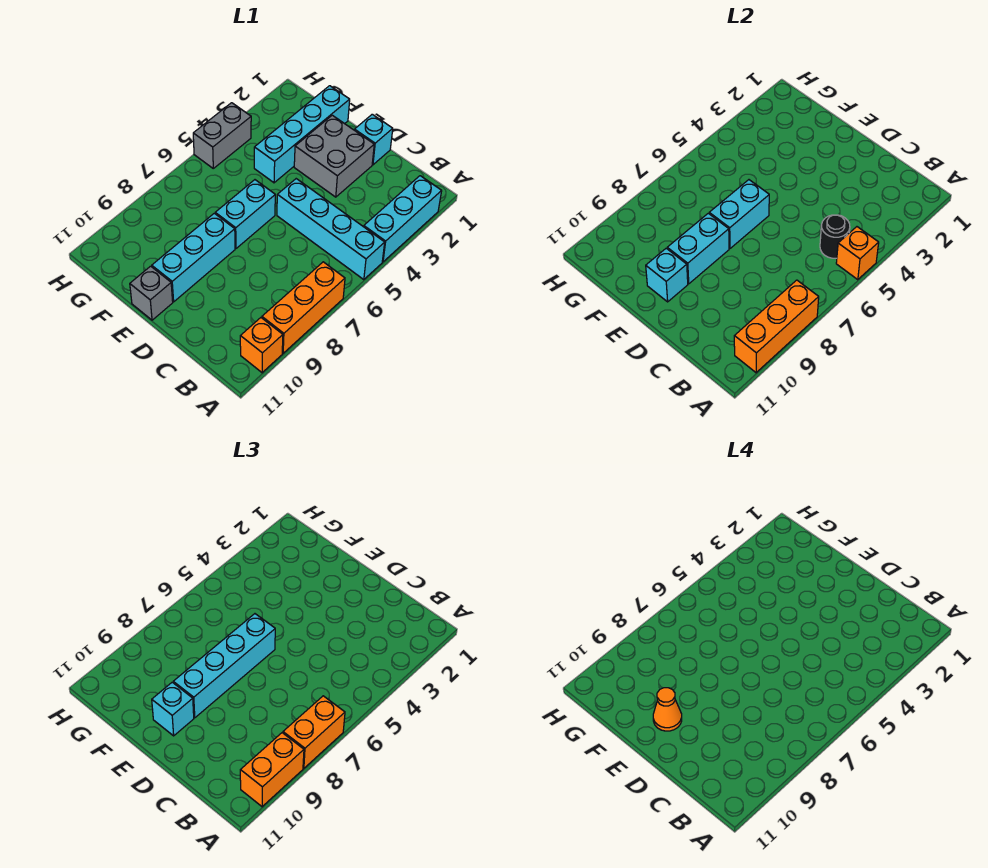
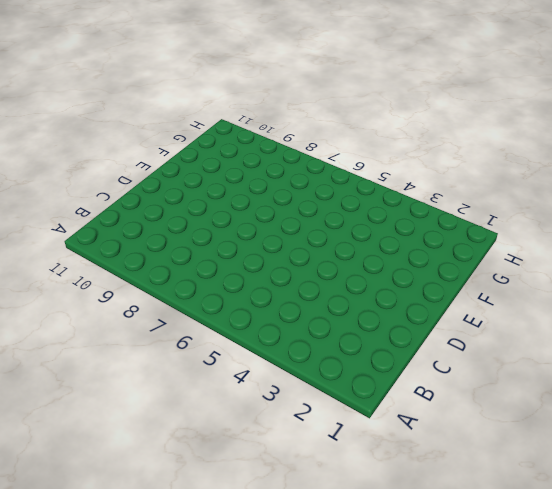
none -> cyan brick A2:A4 level 1
none -> cyan brick A5:D5 level 1
none -> orange brick A7:A9 level 1

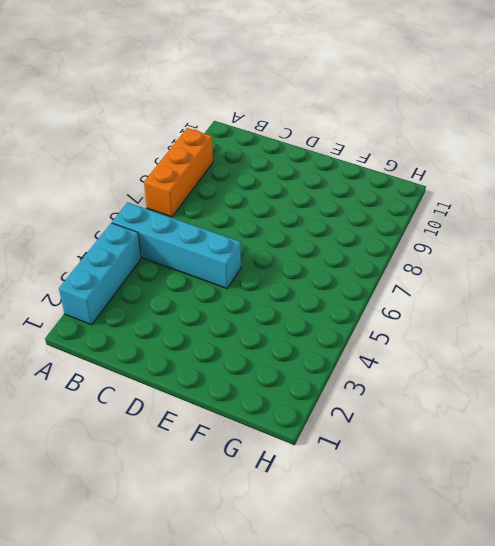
none -> orange brick A10 level 1
none -> cyan brick D1 level 1
none -> grey brick D2:E3 level 1

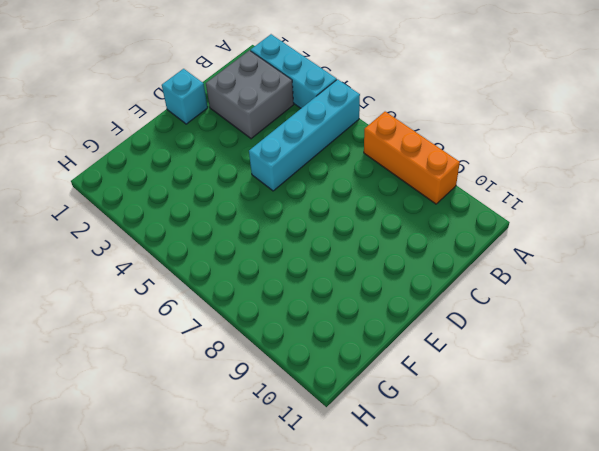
grey brick B2:C3 level 1 -> grey brick D2:E3 level 1
none -> orange brick A10 level 1
none -> cyan brick E6:E7 level 1
none -> cyan brick E8:E10 level 1

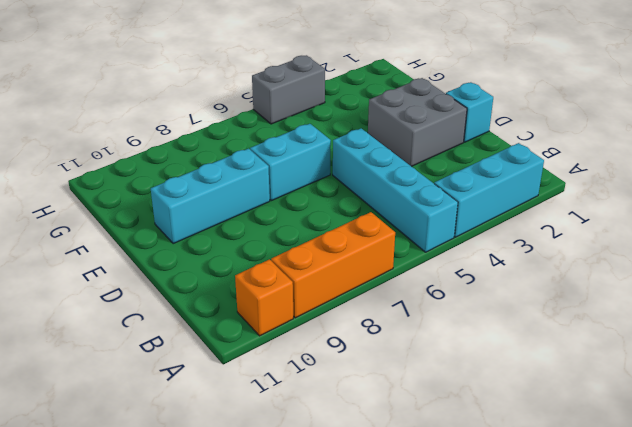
none -> grey brick E11 level 1
none -> cyan brick F1:F4 level 1
none -> orange brick A5 level 2

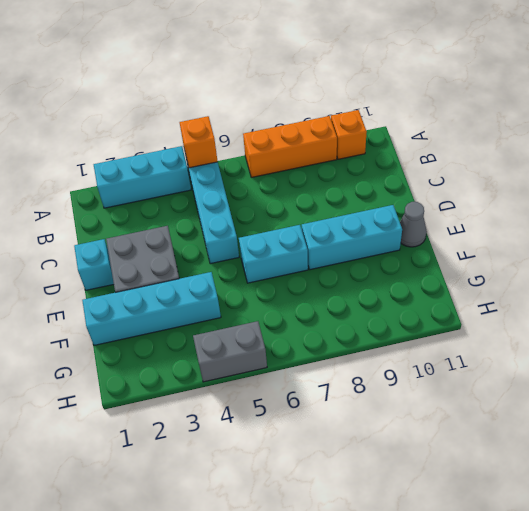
grey cone E11 level 1 -> grey brick E11 level 1
none -> orange brick A8:A10 level 2
none -> black round brick B5 level 2
none -> cyan brick E6:E7 level 2

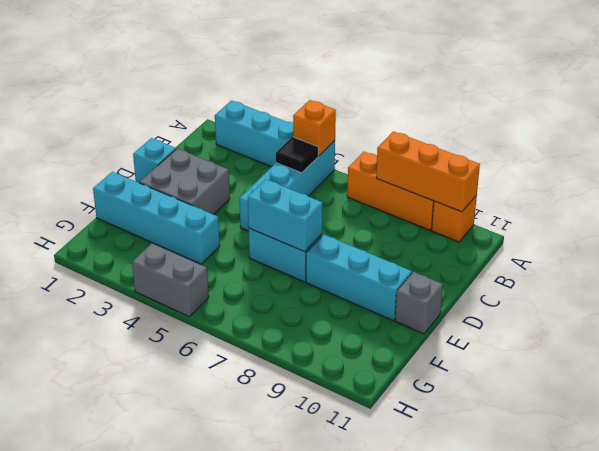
black tile B5 level 2 -> black round brick B5 level 2
none -> cyan brick E8:E9 level 2
none -> cyan brick E10 level 2
none -> orange brick A7:A8 level 3

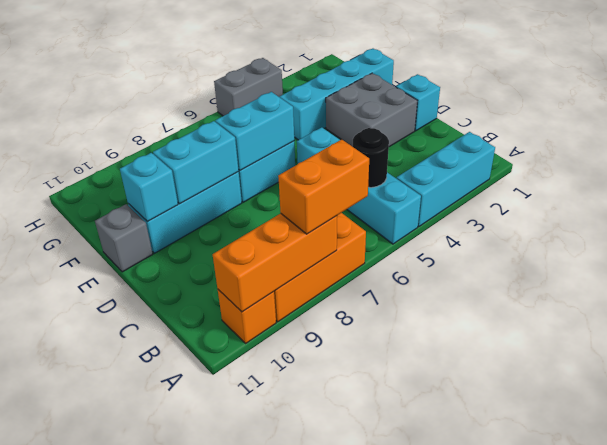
none -> orange brick A5 level 2
none -> orange brick A9:A10 level 3
none -> cyan brick E6:E9 level 3

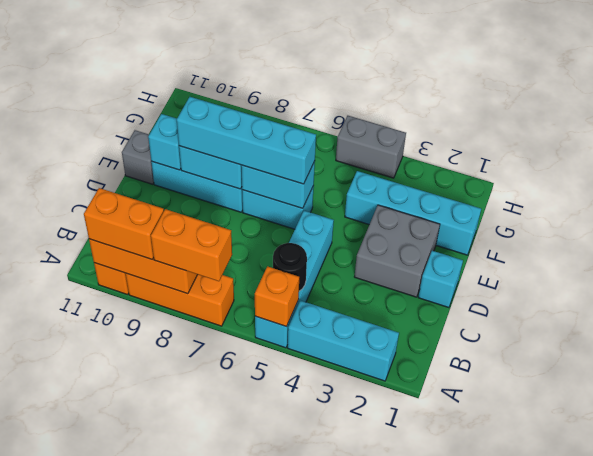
none -> cyan brick E10 level 3
none -> orange cone E10 level 4

